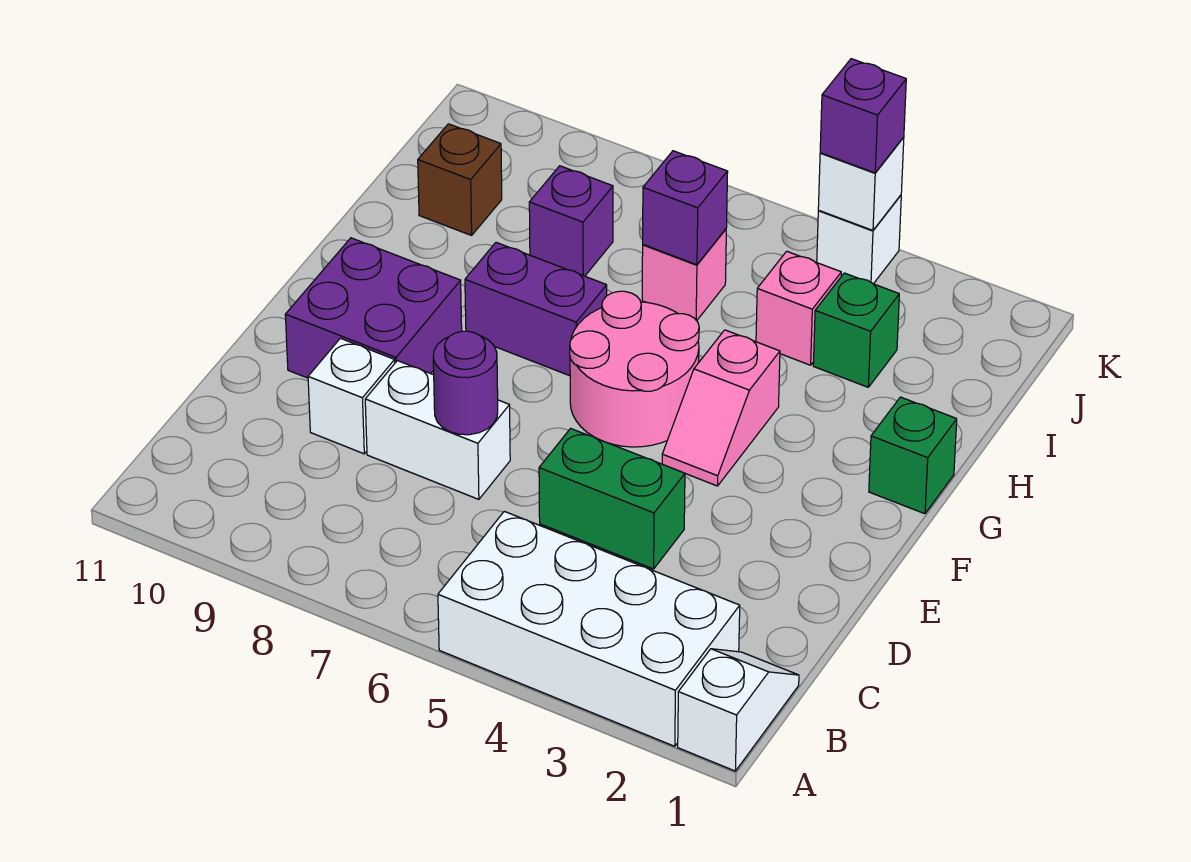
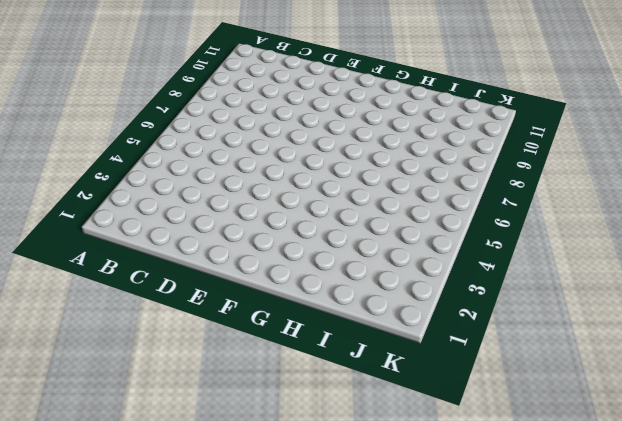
none -> white slope A1:B1 level 1 top A
none -> white brick A2:B5 level 1
none -> green brick D4:D5 level 1

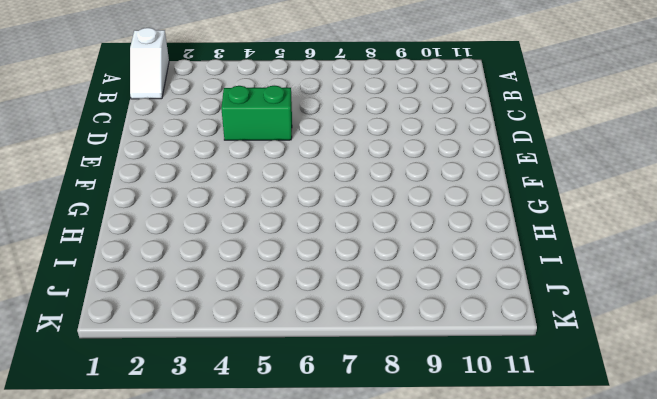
none -> white brick A2:B5 level 1
none -> white brick D7:D8 level 1
none -> white brick D9 level 1

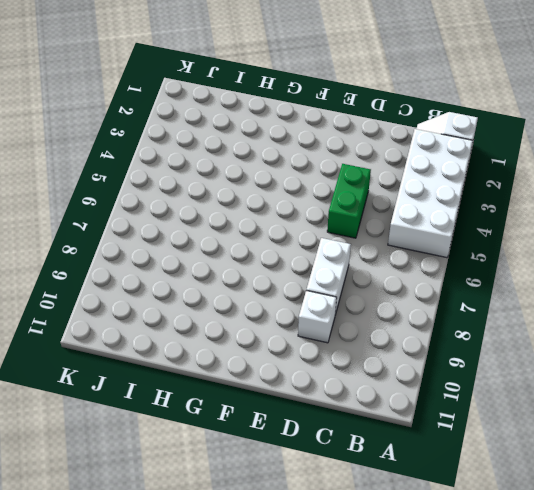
none -> purple brick E9:F10 level 1
none -> pink slope F4:G4 level 1 top G
none -> pink round brick F5:G6 level 1

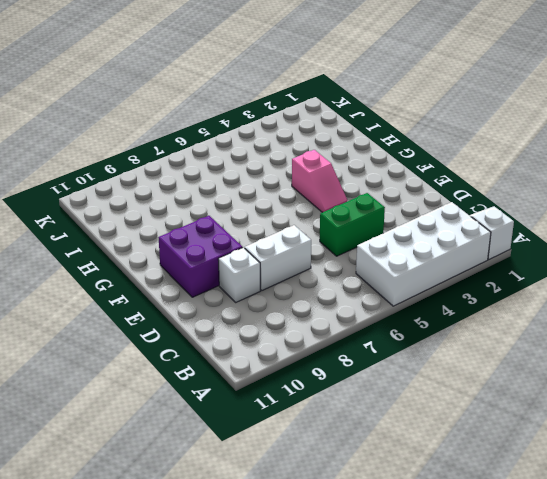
none -> pink round brick F5:G6 level 1
none -> green brick G1 level 1
none -> purple brick G7:G8 level 1

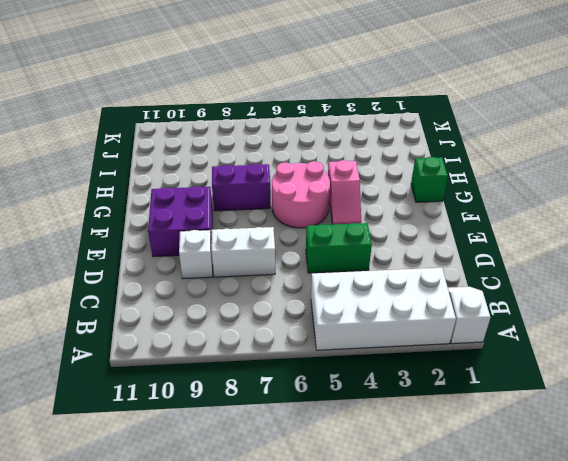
none -> green brick I3 level 1
none -> pink brick I4 level 1
none -> pink brick I6 level 1

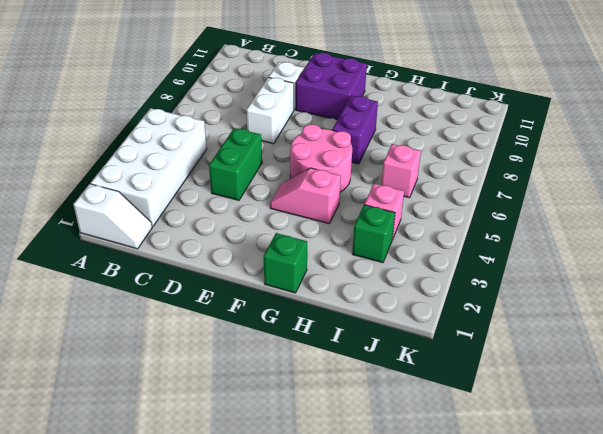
none -> purple brick I8 level 1
none -> brown brick I10 level 1
none -> white brick K4 level 1

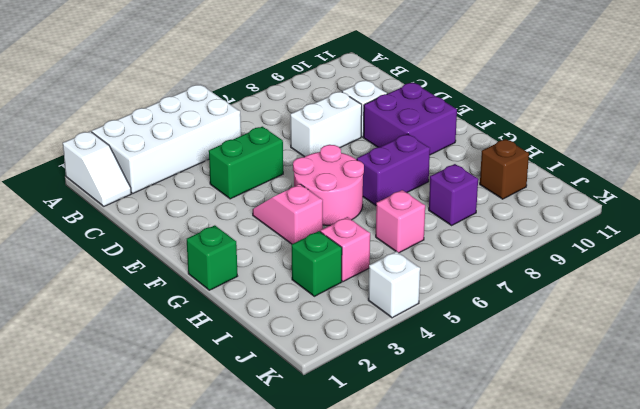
none -> purple round brick D7 level 2
none -> purple brick I6 level 2
none -> white brick K4 level 2

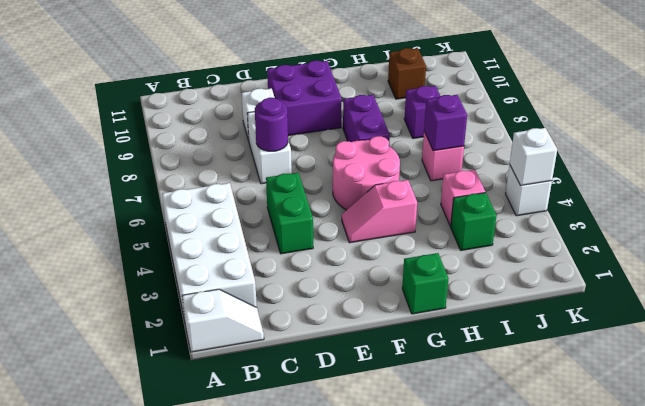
none -> purple brick K4 level 3

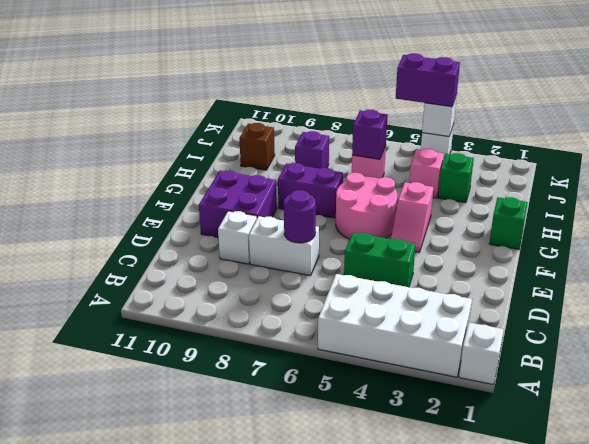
purple brick K4:K5 level 3 -> purple brick K4 level 3

